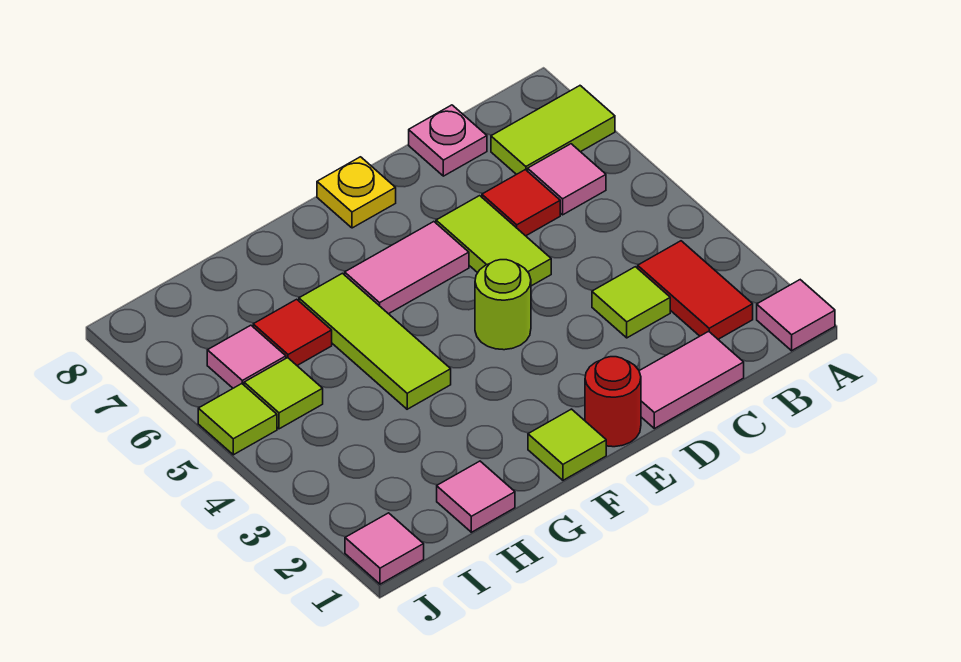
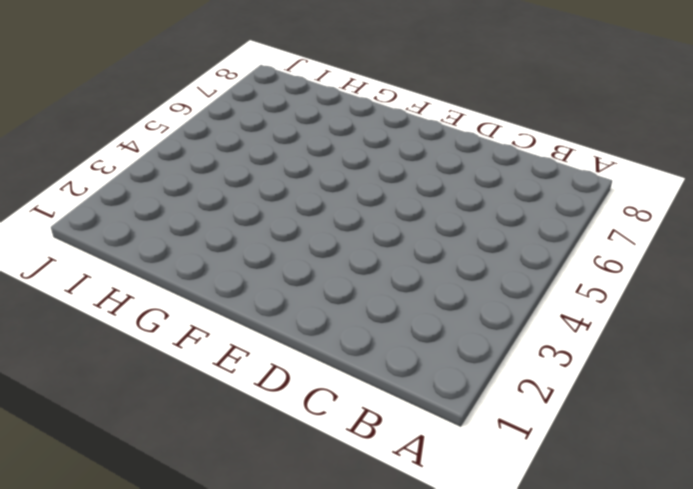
none -> pink tile A1 level 1
none -> lime tile A7:B7 level 1
none -> red tile B2:B3 level 1

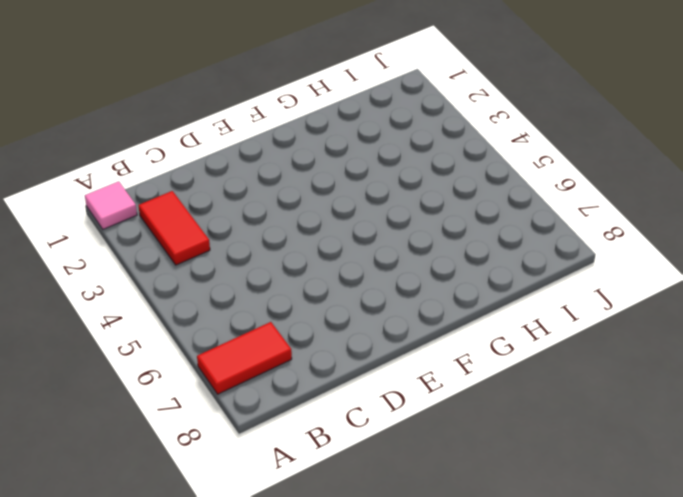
red tile A7:B7 level 1 -> lime tile A7:B7 level 1
none -> pink tile B6 level 1
none -> pink tile C1:D1 level 1
none -> lime tile C3 level 1

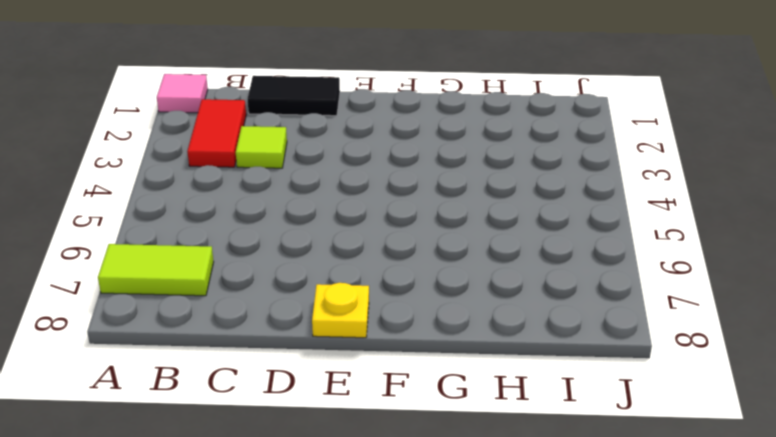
black tile C1:D1 level 1 -> pink tile C1:D1 level 1
none -> pink tile B6 level 1
none -> red tile C6 level 1
none -> pink plate C8 level 1

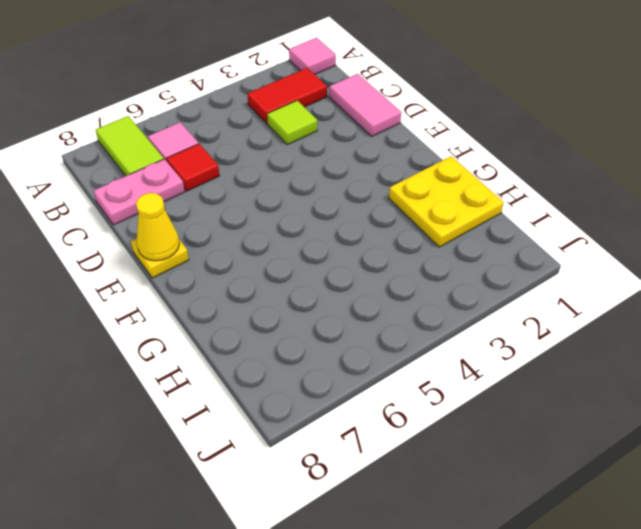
pink plate C7:C8 level 1 -> pink plate C8 level 1
yellow cone E8 level 2 -> none
yellow plate G1:H2 level 1 -> pink tile H1 level 1
none -> lime tile D5:D6 level 1
none -> red round brick E1 level 1
none -> lime round brick E4 level 1

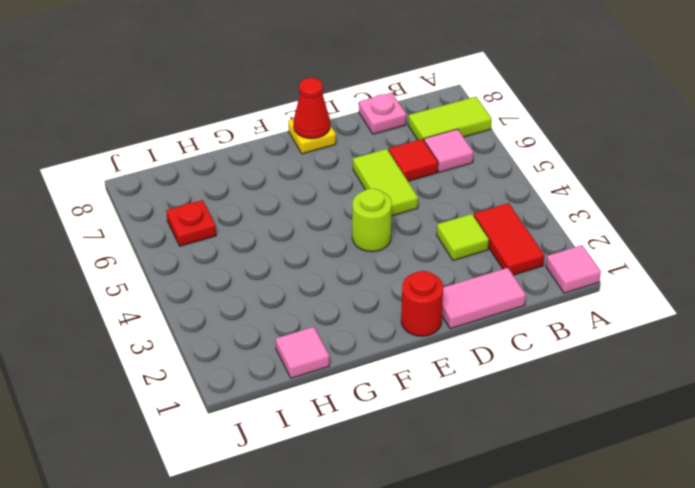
red cone E8 level 2 -> none
red plate I6 level 1 -> pink tile I6 level 1
none -> pink tile E6:F6 level 1
none -> lime tile F1 level 1
none -> lime tile G4:G6 level 1

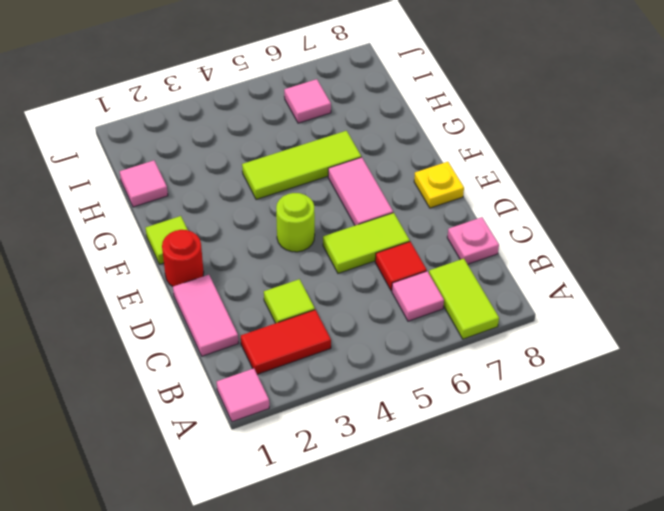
none -> red tile H6 level 1
none -> lime tile I5 level 1
none -> pink tile J1 level 1

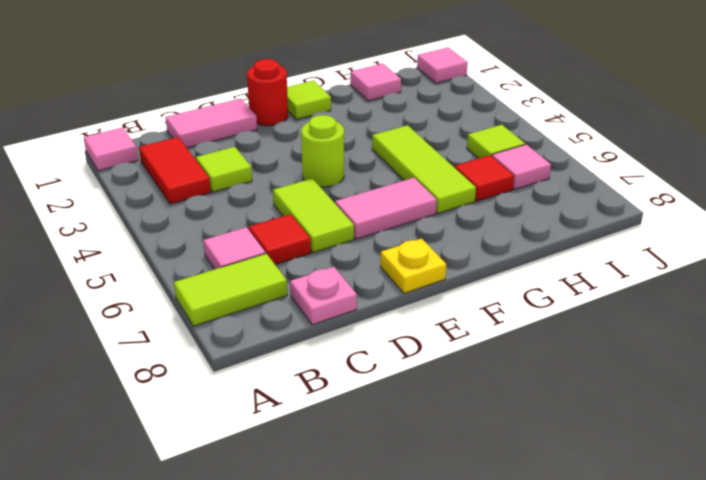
none -> lime tile J5 level 1

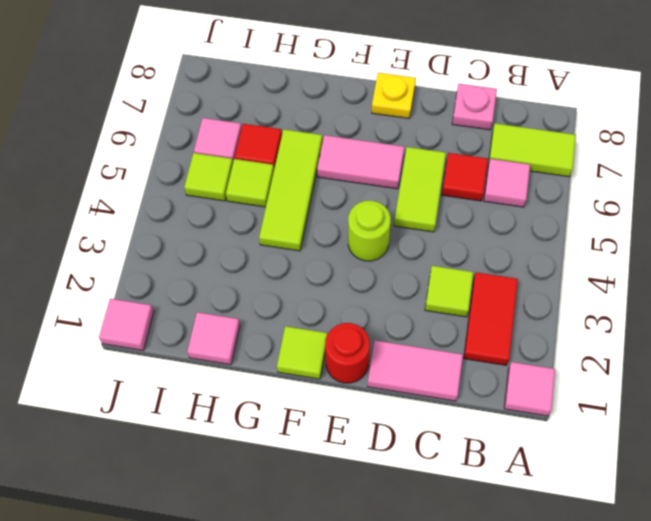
lime tile H5 level 1 -> lime tile J5 level 1

